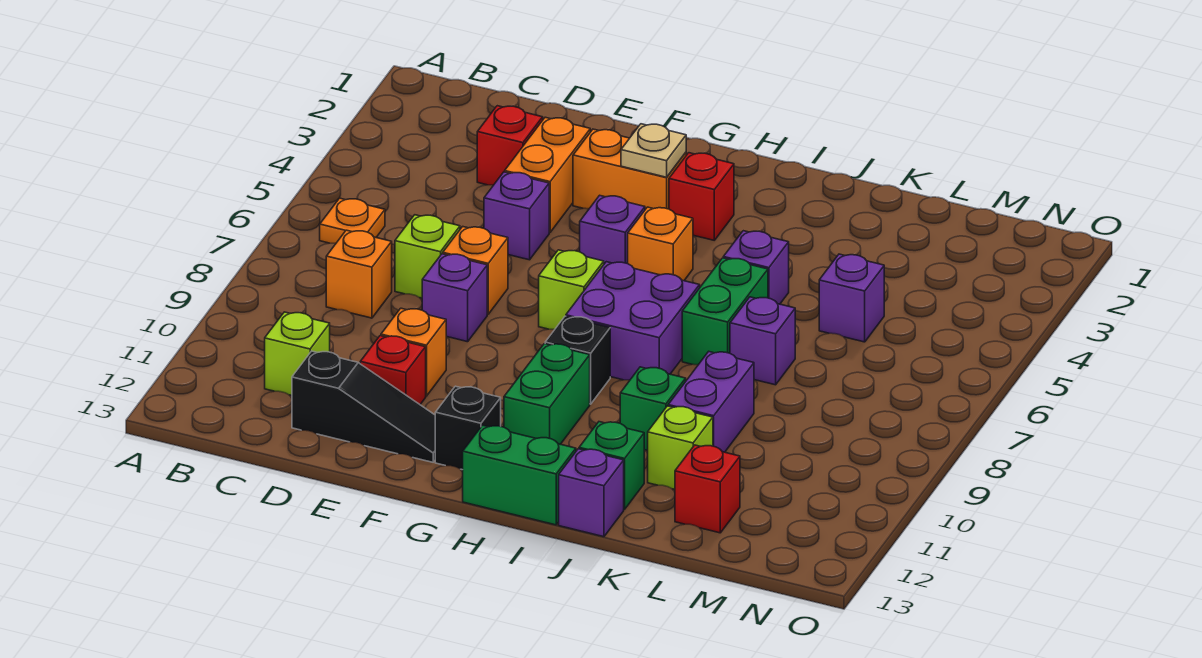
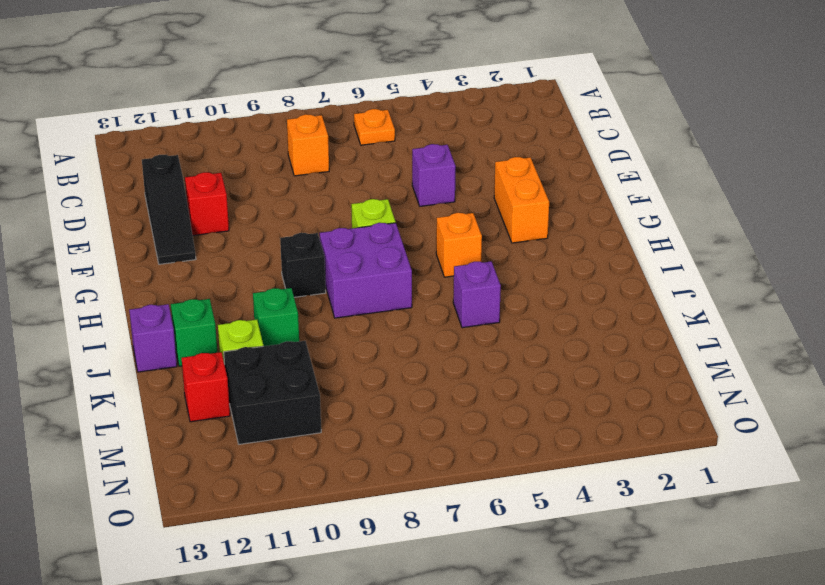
black brick L10:M11 level 1 -> none
none -> lime brick C11 level 1
none -> red brick D3 level 1
none -> lime brick D7 level 1
none -> orange brick E3:E4 level 1

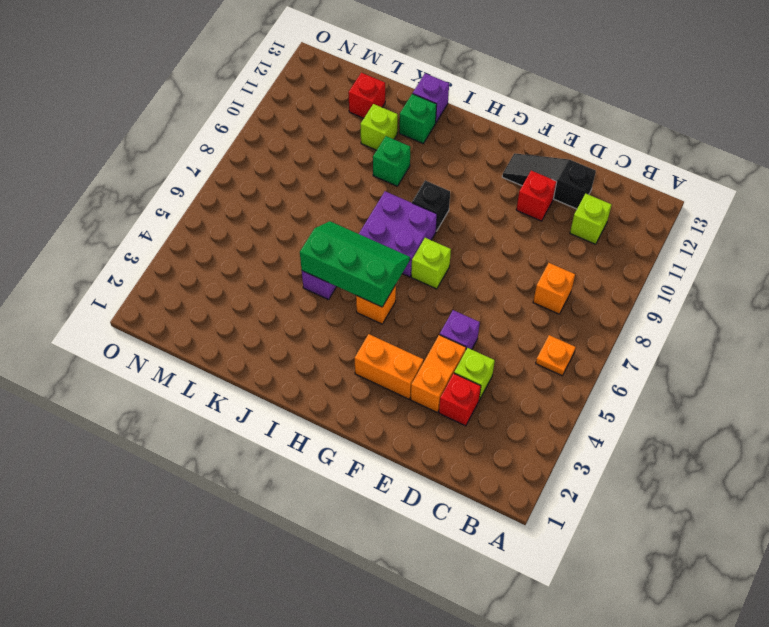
lime brick D4 level 1 -> lime brick D7 level 1
green slope H5:J6 level 2 top 5 -> none
none -> orange brick E7 level 1
none -> purple brick E8 level 1
none -> orange brick E10 level 1
none -> purple brick G5 level 1

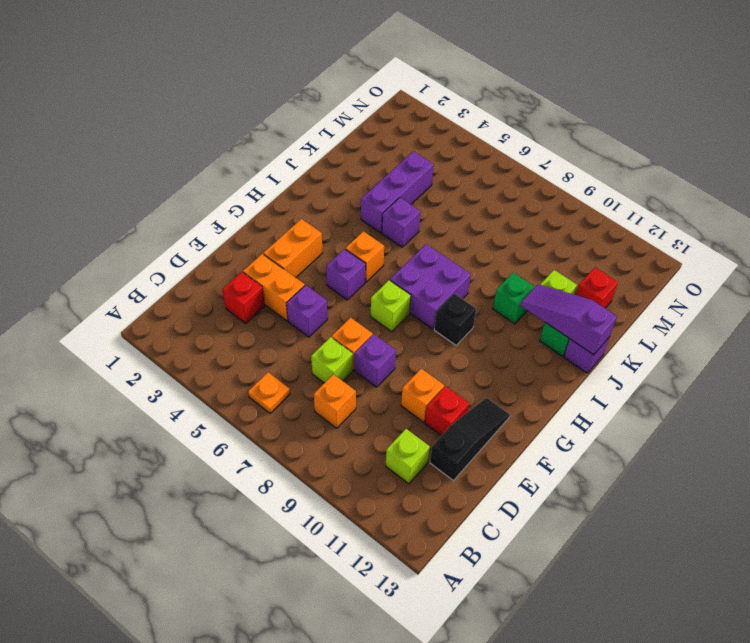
purple brick J4:L4 level 1 -> none
purple slope J11:J13 level 2 top 13 -> none
none -> black brick G12 level 1
none -> red brick H3 level 1
none -> green brick H10:H11 level 1
none -> green brick H13:I13 level 1

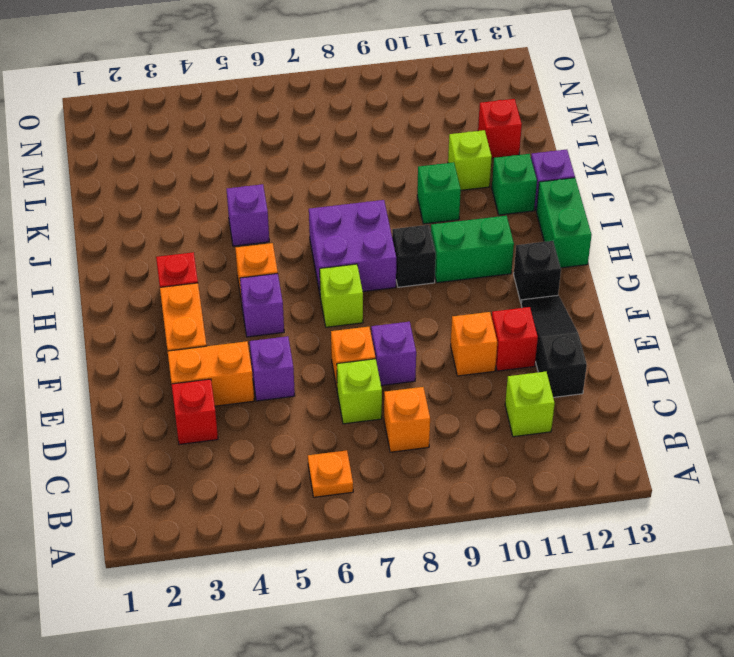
none -> green brick J6:J7 level 1
none -> purple brick K7 level 1
none -> purple brick K9:K10 level 1
none -> purple brick L5 level 1

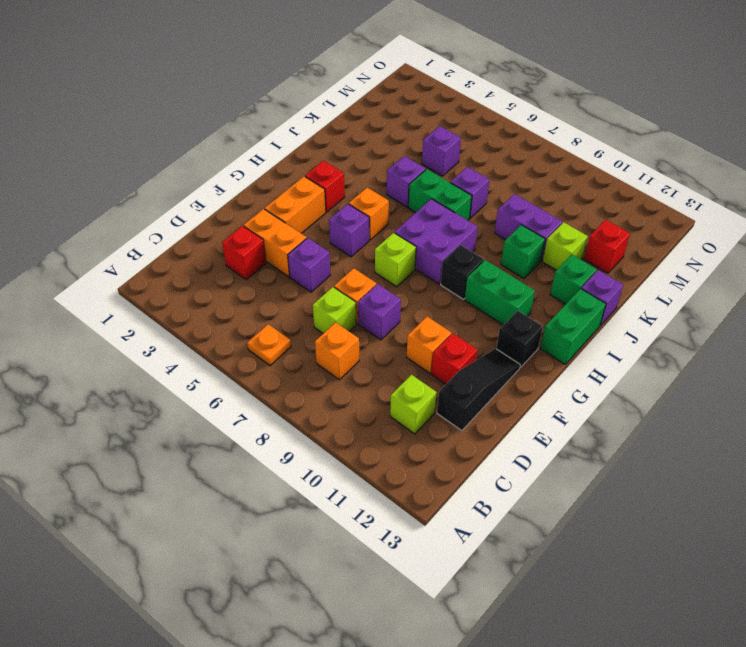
none -> tan plate G3 level 2

